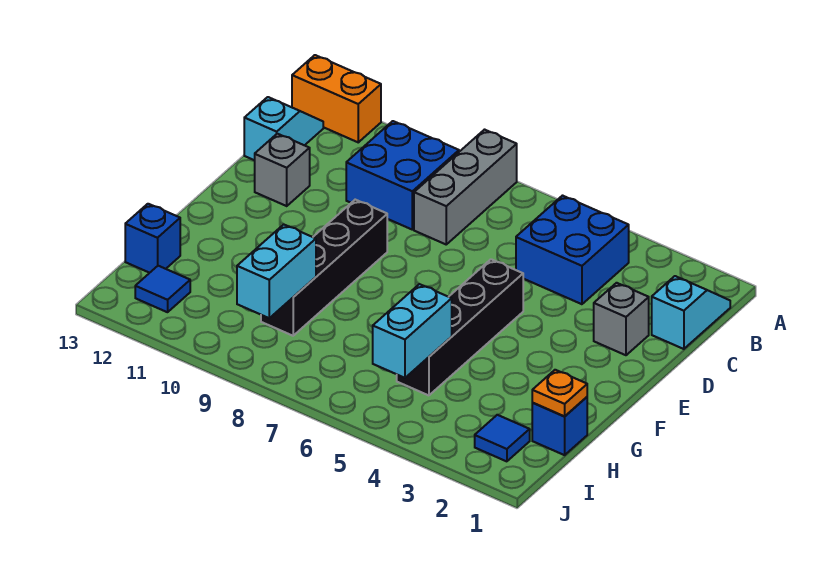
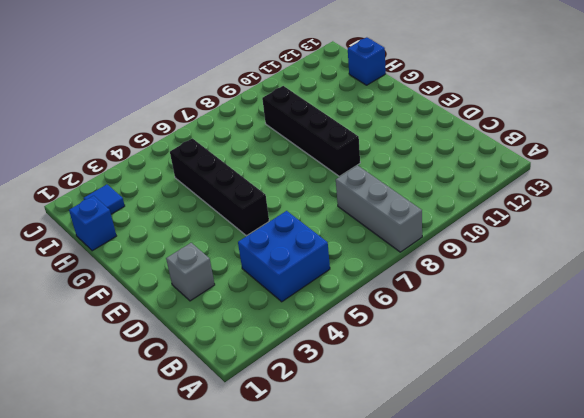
none -> orange brick A12:A13 level 1
none -> cyan slope B1:C1 level 1 top C
none -> blue brick B9:C10 level 1

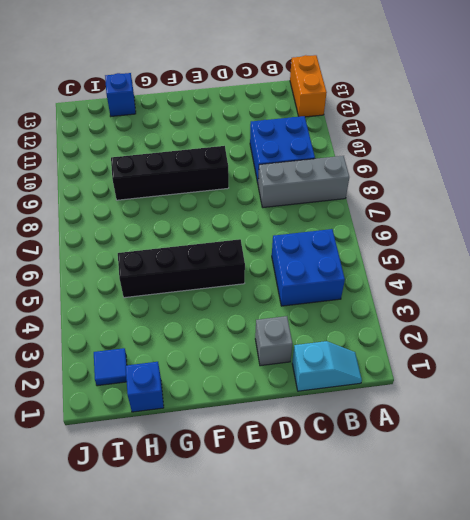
none -> cyan slope B13:C13 level 1 top C
none -> grey brick D12 level 1
none -> blue tile I12 level 1

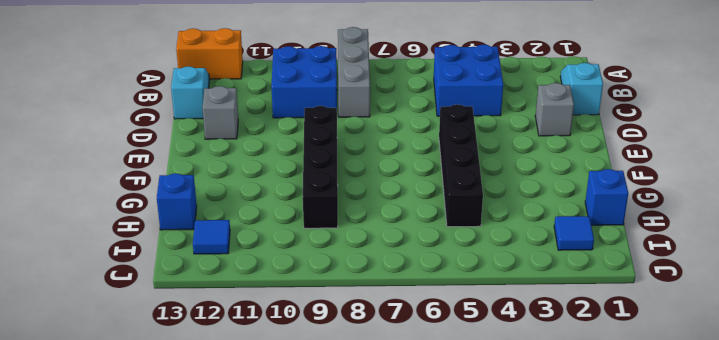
none -> orange plate H1 level 2
none -> cyan brick H5:I5 level 2
none -> cyan brick H9:I9 level 2

